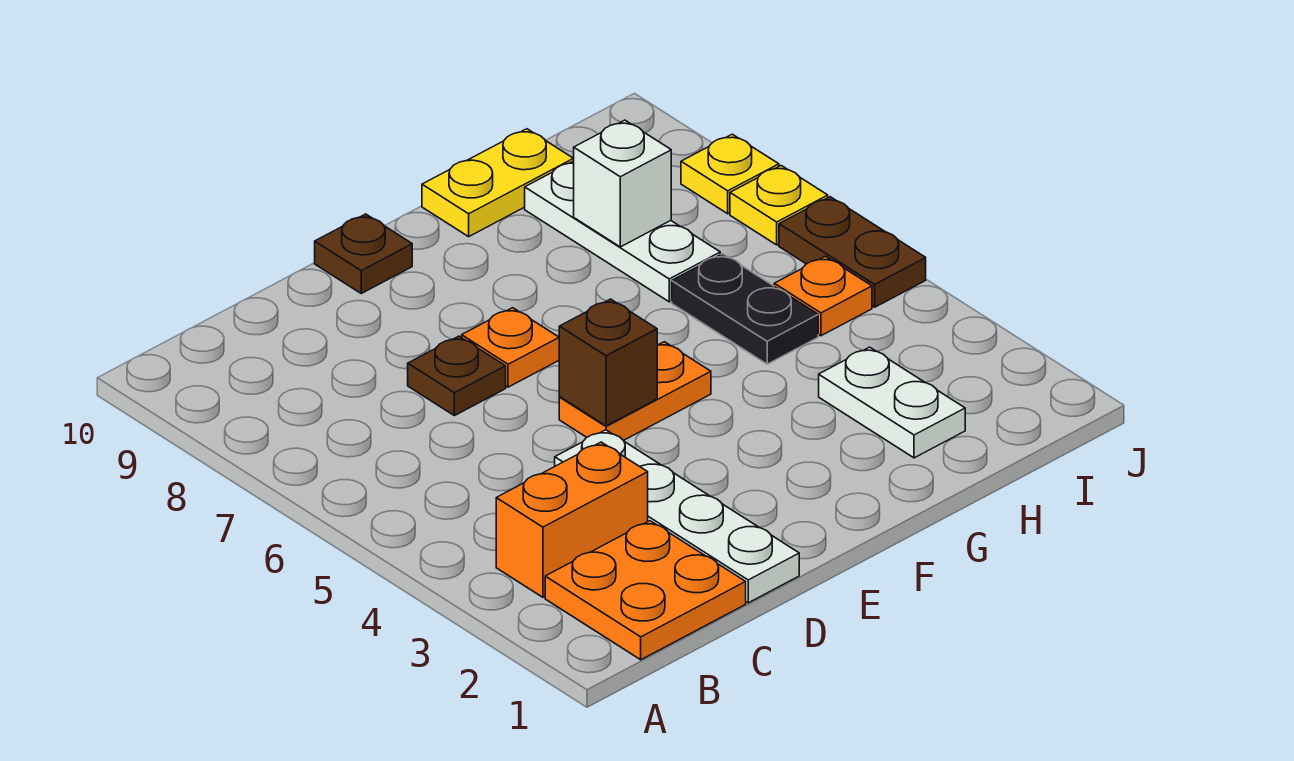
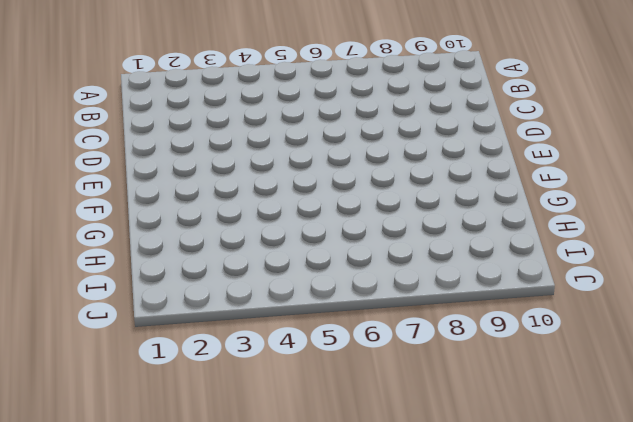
none -> orange plate B1:C2 level 1
none -> orange brick B3:C3 level 1
none -> white plate D1:D4 level 1

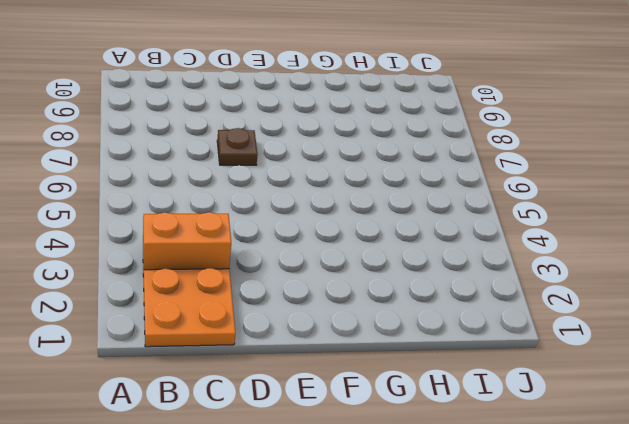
none -> white plate D1:D4 level 1
none -> orange plate E5:F5 level 1
none -> orange plate E7 level 1

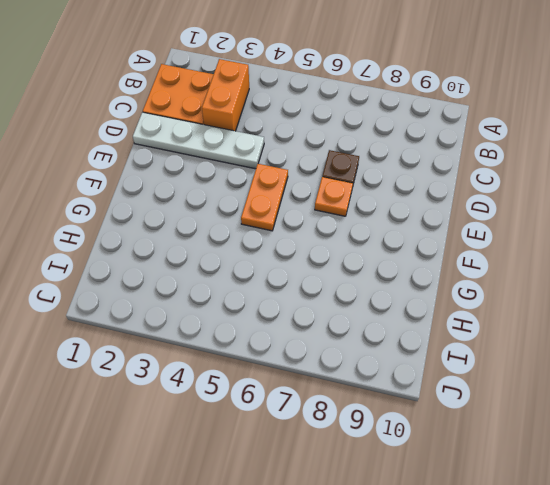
none -> brown plate E10 level 1
none -> yellow plate G10:H10 level 1
none -> white plate H2:H3 level 1

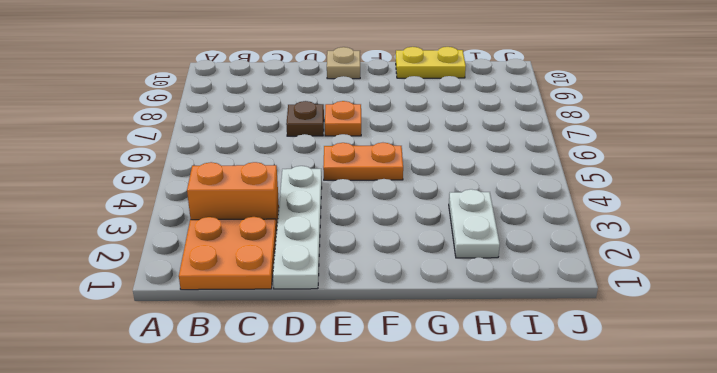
tan plate E10 level 1 -> brown plate E10 level 1
none -> black plate H5:H6 level 1
none -> white plate H7:H9 level 1
none -> orange plate I5 level 1

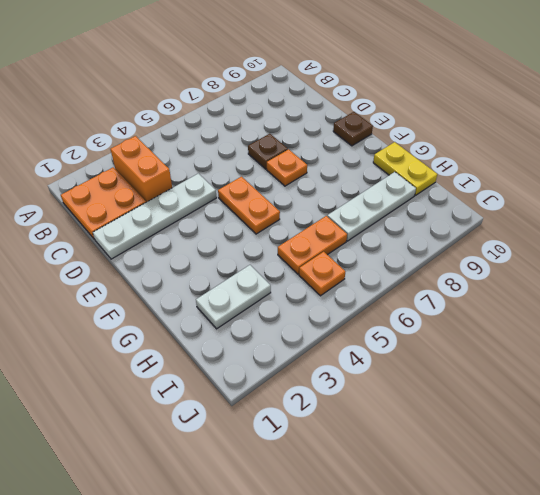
orange plate H5:H6 level 1 -> black plate H5:H6 level 1
none -> brown plate J5:J6 level 1
none -> yellow plate J7 level 1
none -> yellow plate J8 level 1

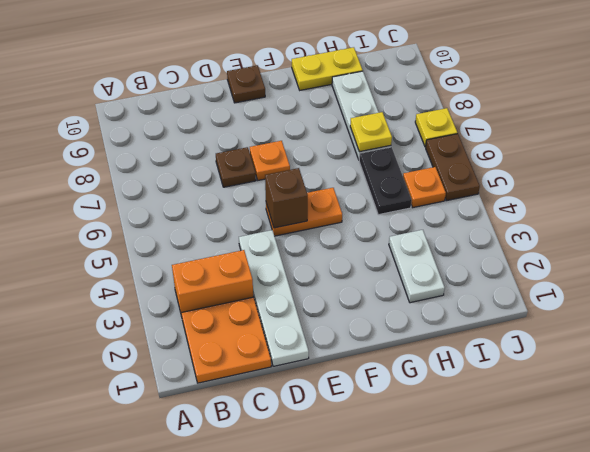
yellow plate H7 level 2 -> yellow plate J8 level 1
none -> white brick H8 level 2

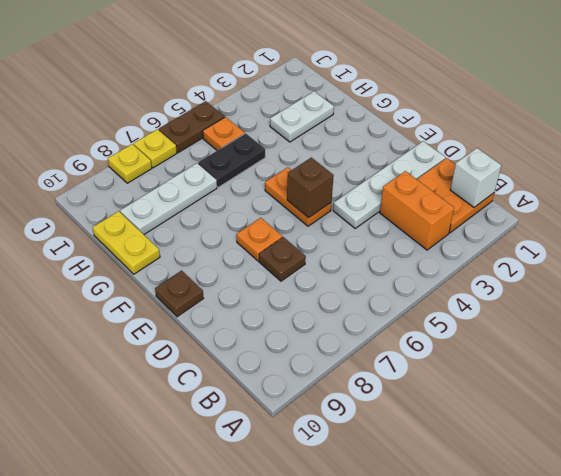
white brick B1 level 2 -> white brick H8 level 2

